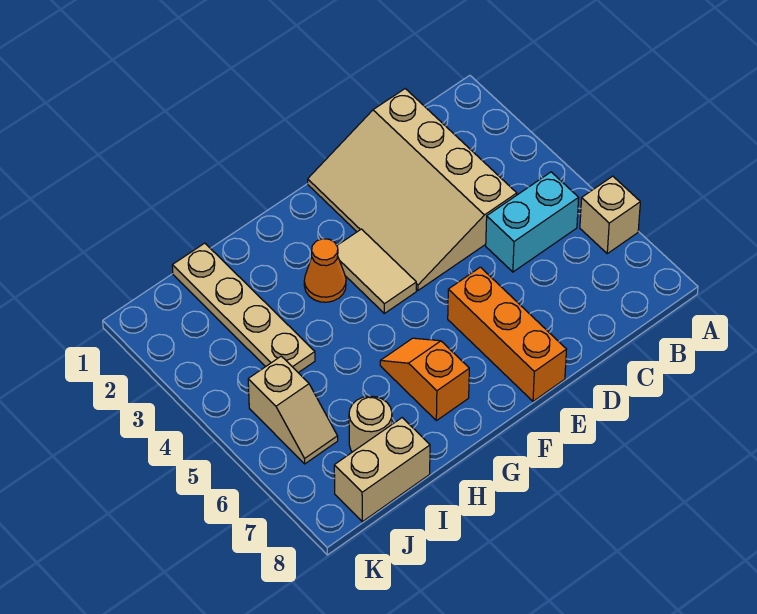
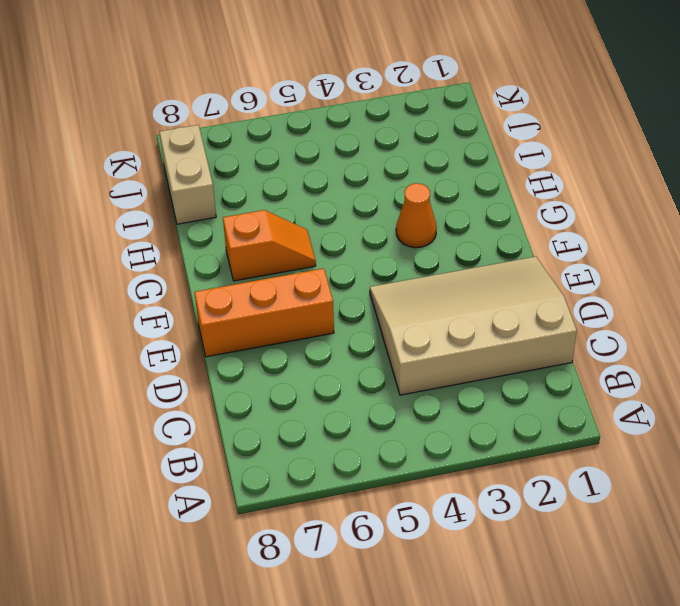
none -> tan brick A6 level 1
none -> cyan brick B5:C5 level 1

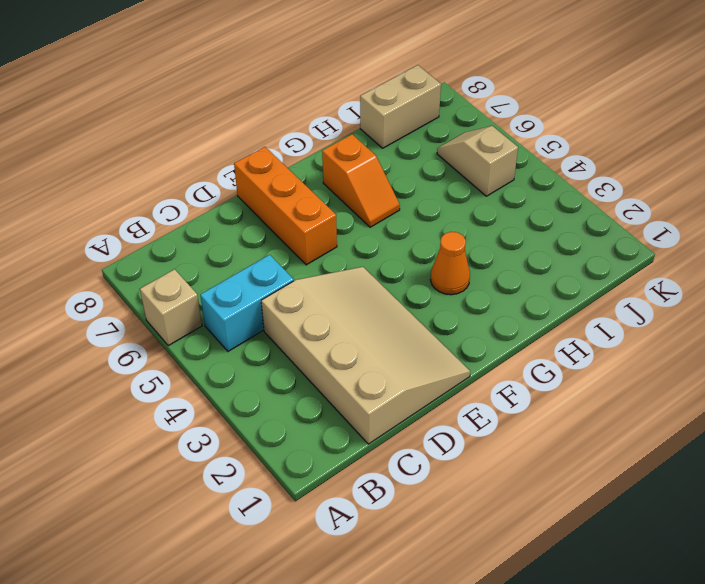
none -> tan tile F3:F4 level 1
none -> tan plate I1:I4 level 1

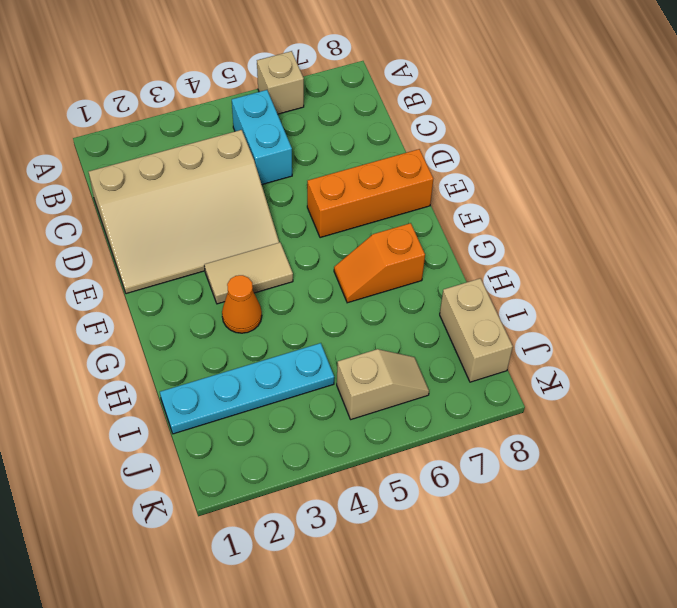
cyan plate I1:I4 level 1 -> tan plate I1:I4 level 1
none -> tan round brick I7 level 1

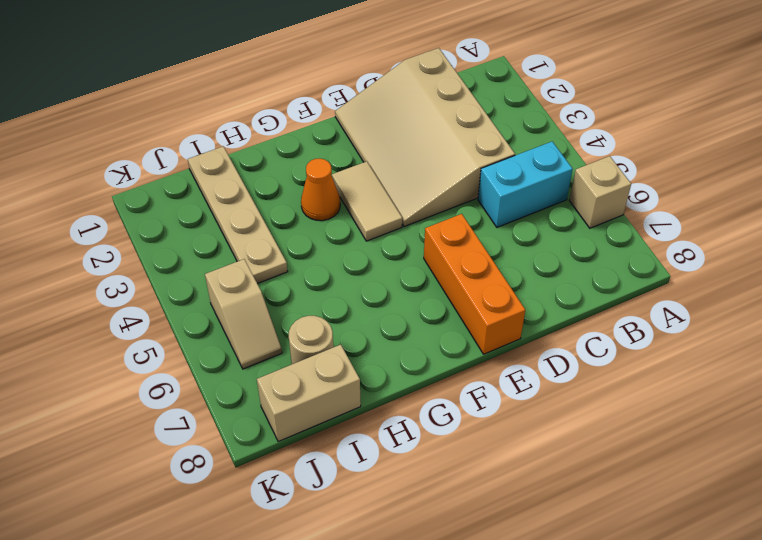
none -> orange slope G6:G7 level 1 top 7

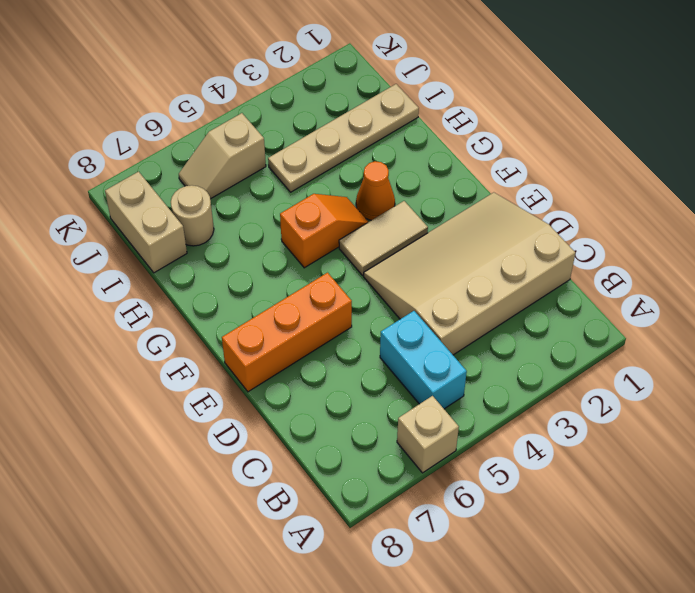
orange slope G4:G5 level 1 top 5 -> orange slope G6:G7 level 1 top 7

